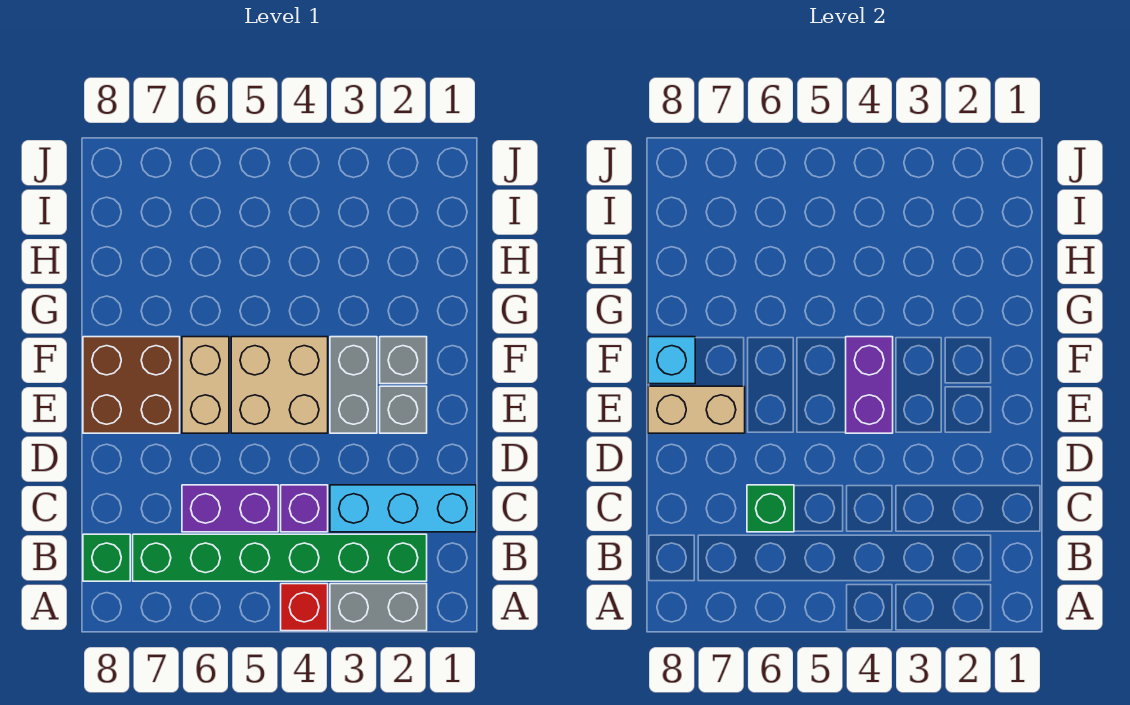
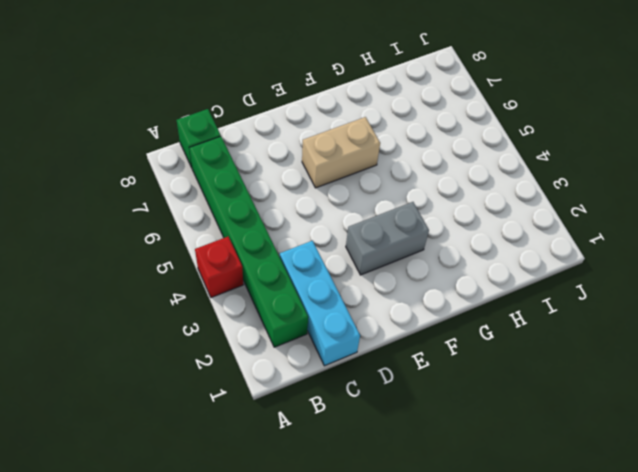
none -> grey brick A2:A3 level 1
none -> purple brick C4 level 1
none -> purple brick C5:C6 level 1

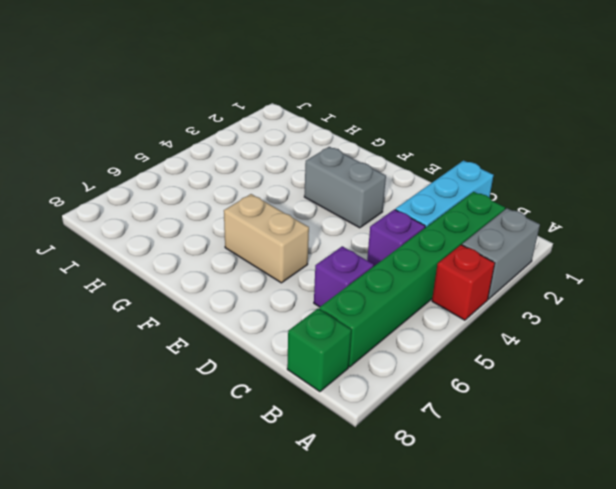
purple brick C6 level 1 -> purple brick C5:C6 level 1
none -> grey brick E2 level 1
none -> tan brick E4:F5 level 1
none -> brown brick E7:F8 level 1

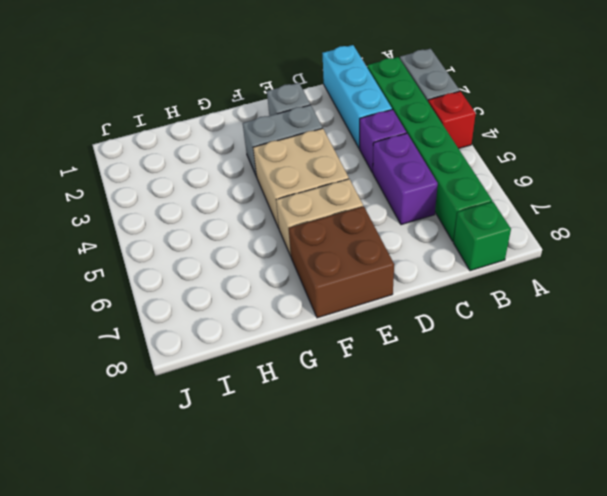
none -> grey brick F2 level 1
none -> green brick C6 level 2
none -> purple brick E4:F4 level 2

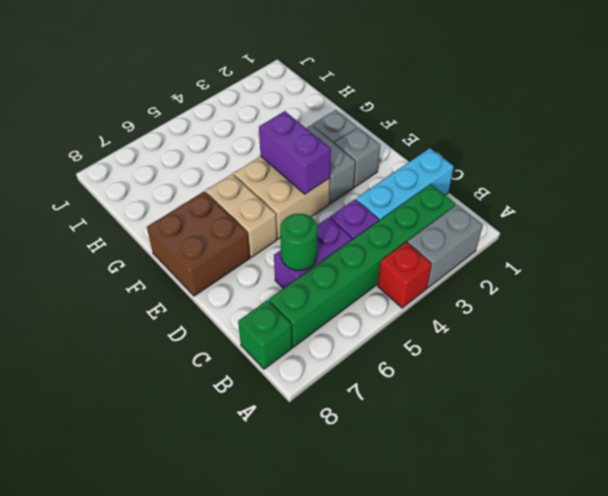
green round brick C6 level 2 -> green brick C6 level 2
none -> tan brick E7:E8 level 2
none -> cyan brick F8 level 2

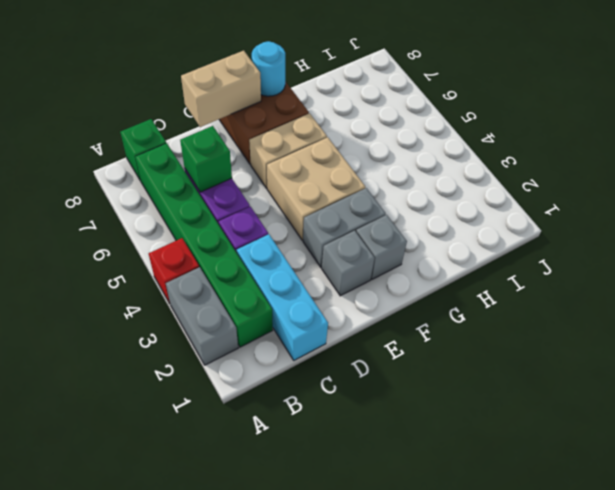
tan brick D8:E8 level 2 -> tan brick E7:E8 level 2
cyan round brick F8 level 2 -> cyan brick F8 level 2
none -> purple brick E4:F4 level 2

